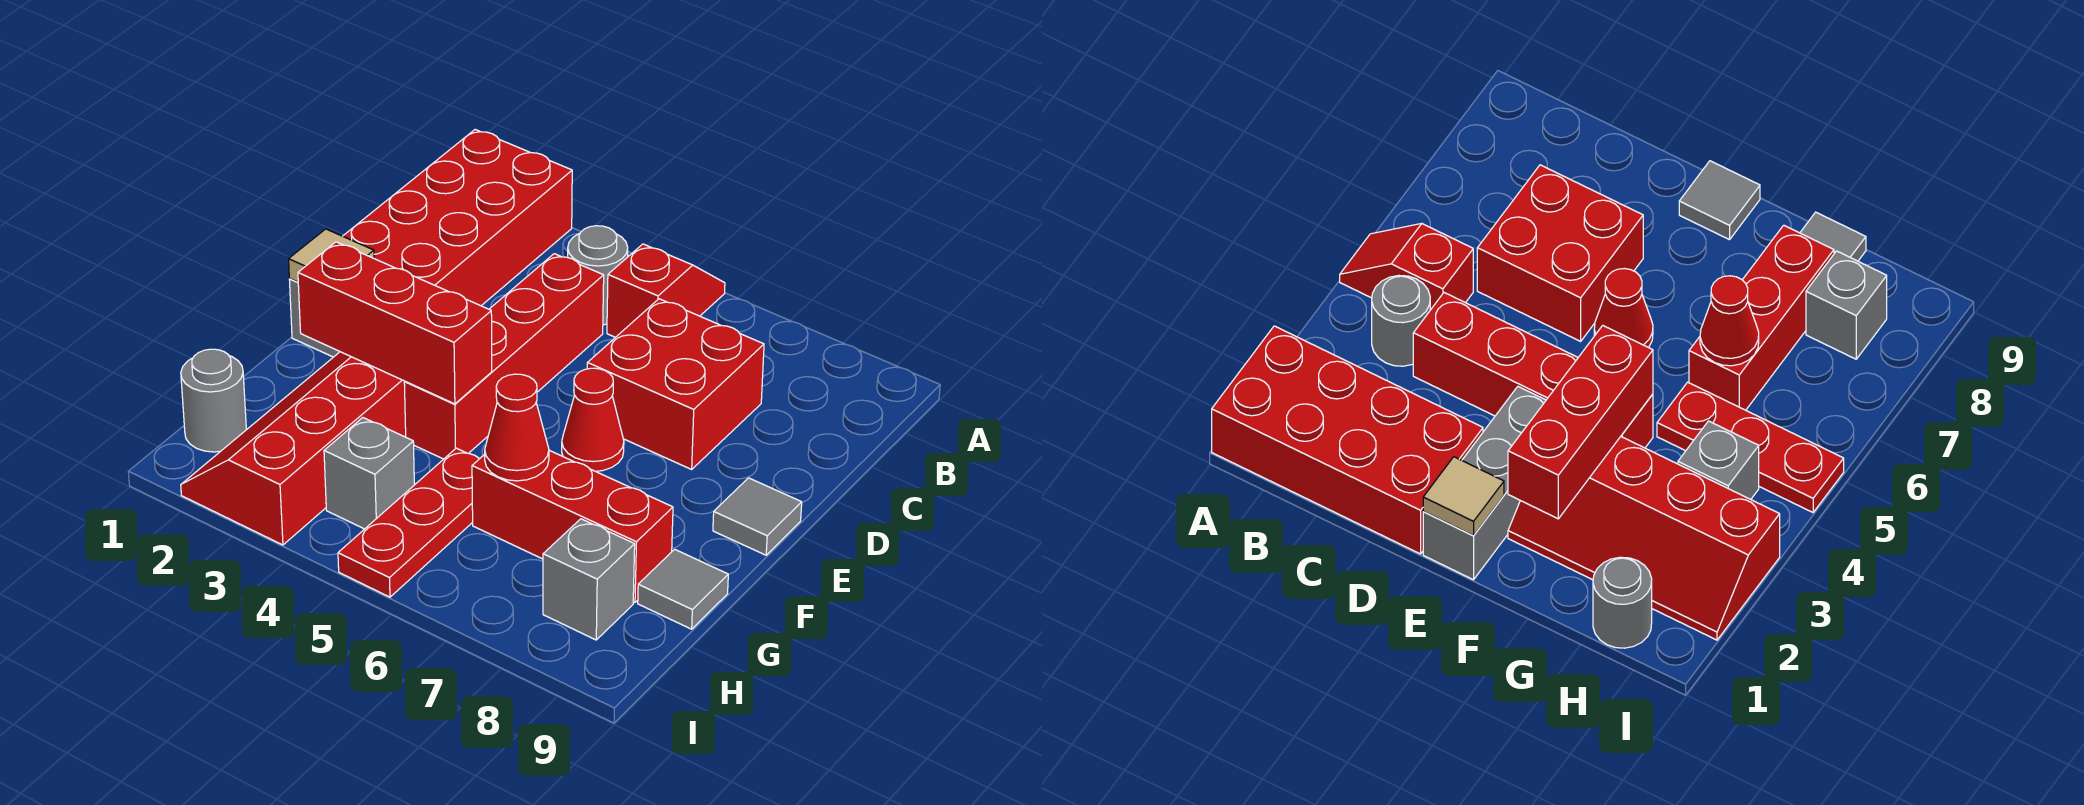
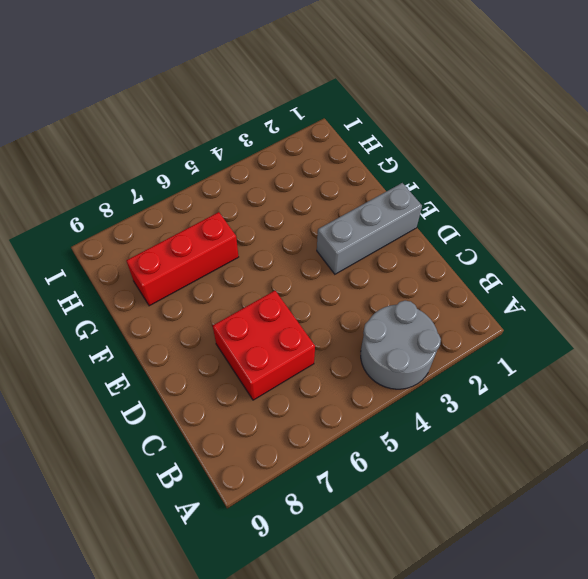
grey round brick A3:B4 level 1 -> grey round brick B4 level 1
none -> red brick A1:D2 level 1
none -> red slope A5:B5 level 1 top B
none -> red brick C4:F4 level 1

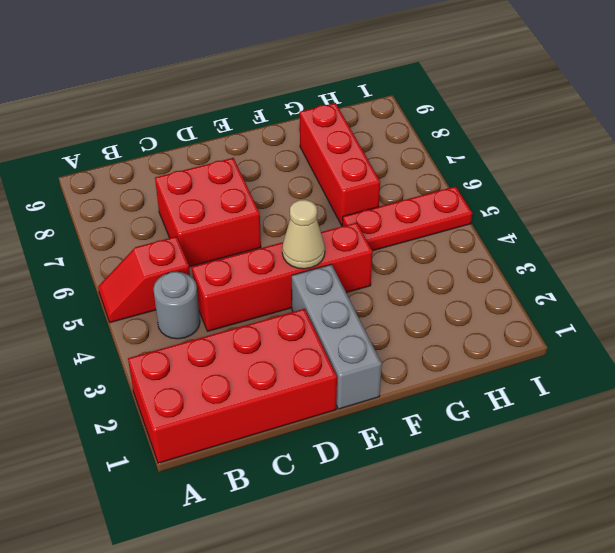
tan cone E4 level 2 -> none
none -> red cone E6 level 1
none -> grey tile E9 level 1
none -> red slope F2:I3 level 1 top 3

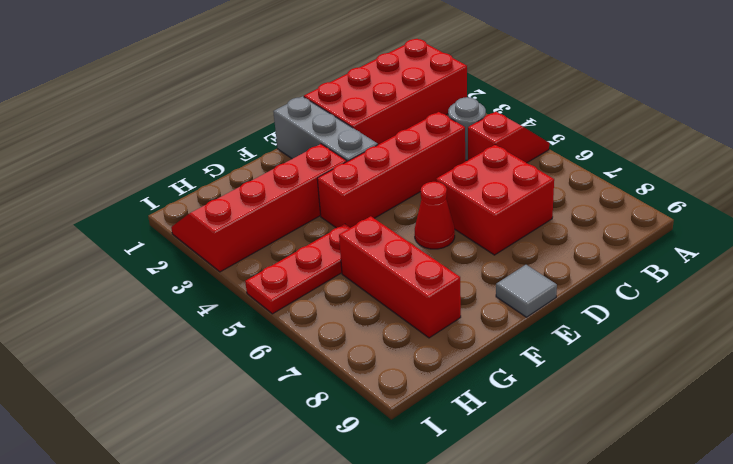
none -> grey tile G9 level 1
none -> grey round brick H1 level 1
none -> grey brick H4 level 1

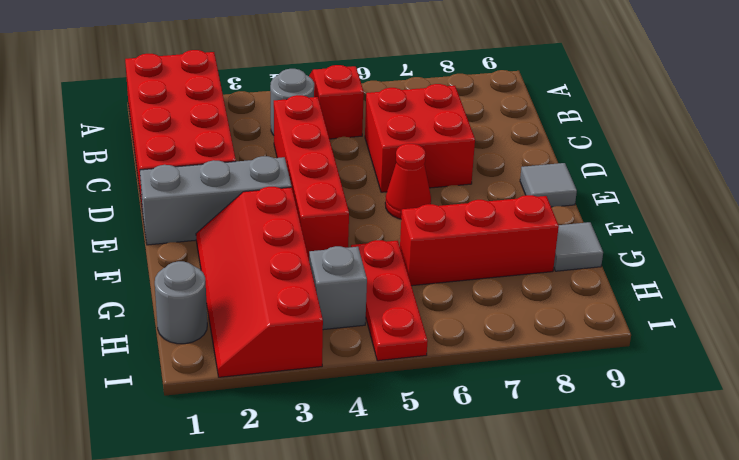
none -> grey brick H8 level 1
none -> tan tile E1 level 2
none -> red brick F2:F4 level 2

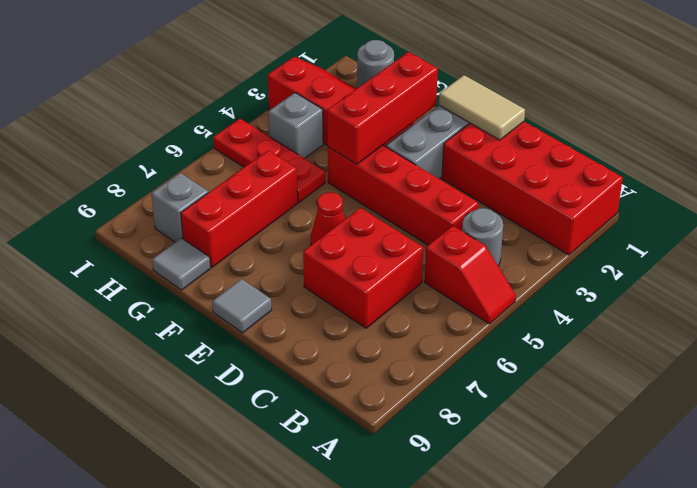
tan tile D1:E1 level 2 -> tan tile E1 level 2
none -> red cone G6 level 2

